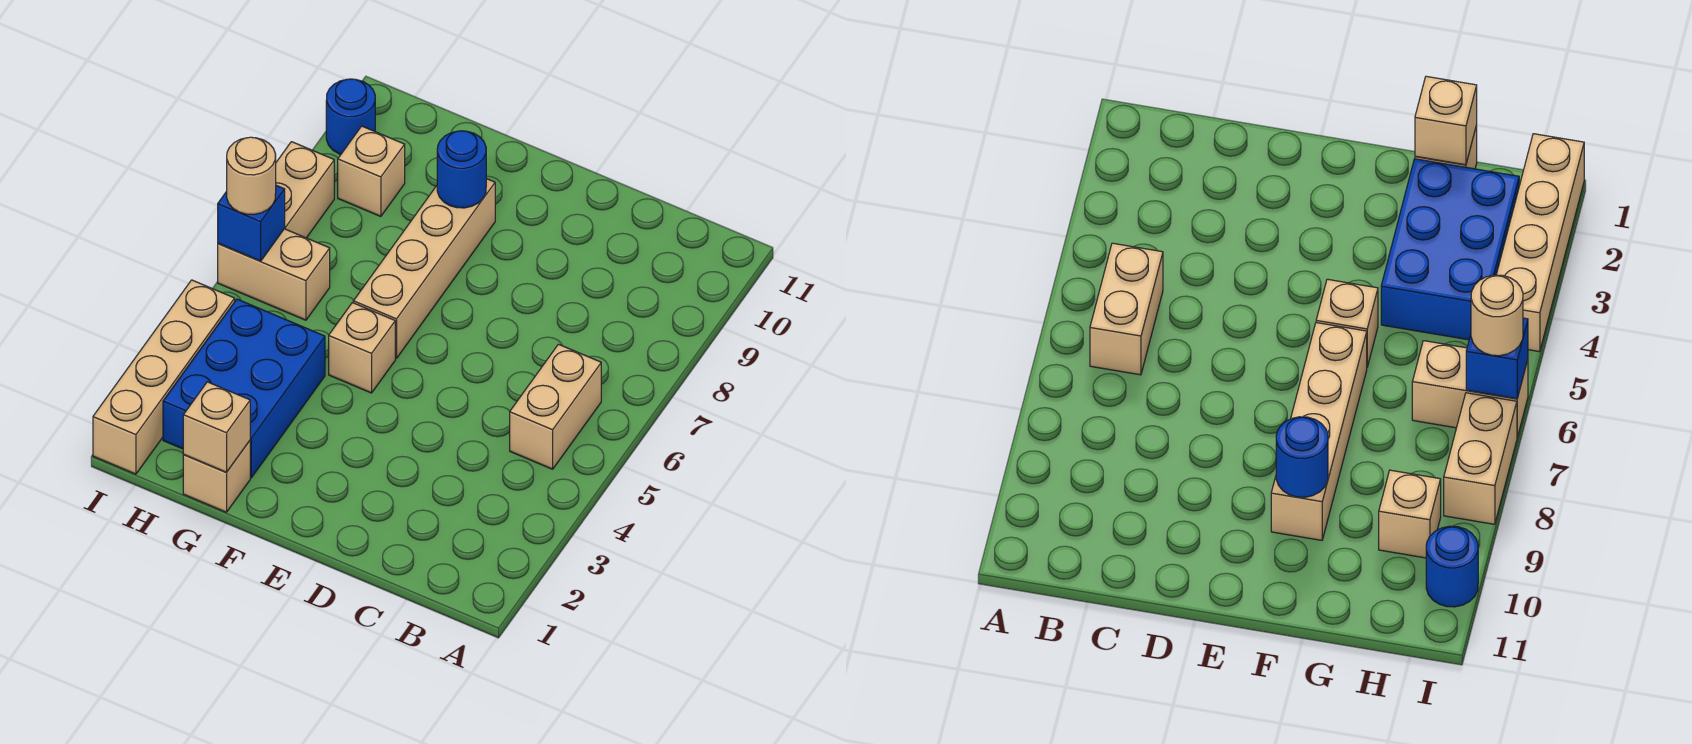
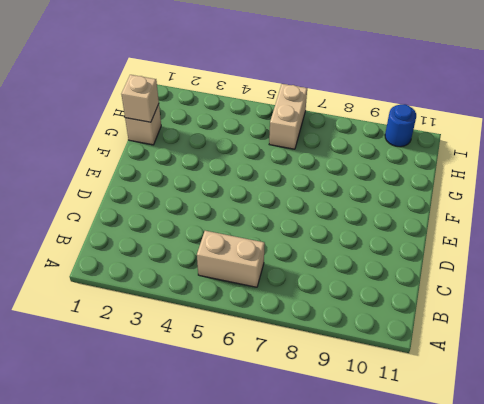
none -> tan brick F5 level 1
none -> tan brick F6:F9 level 1
none -> blue brick G2:H4 level 1

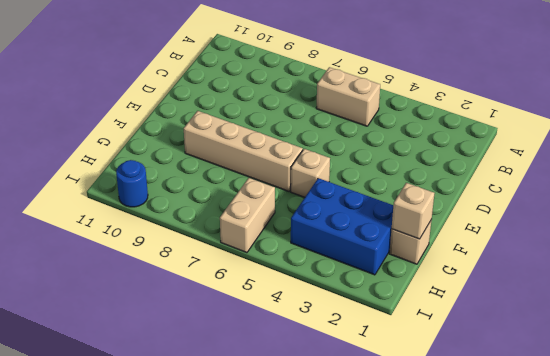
none -> tan brick H9 level 1
none -> tan brick I1:I4 level 1
none -> tan brick I7:I8 level 1

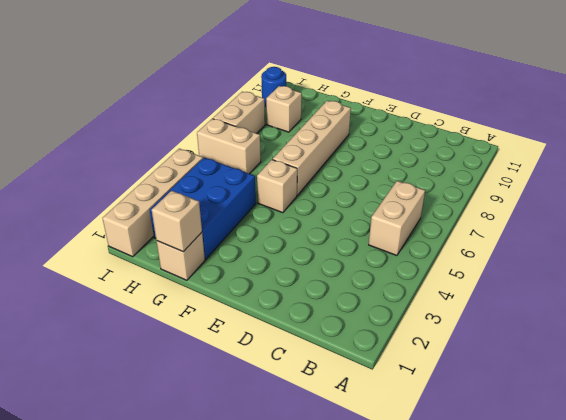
none -> blue round brick F9 level 2
none -> blue brick I6 level 2
none -> tan round brick I6 level 3

